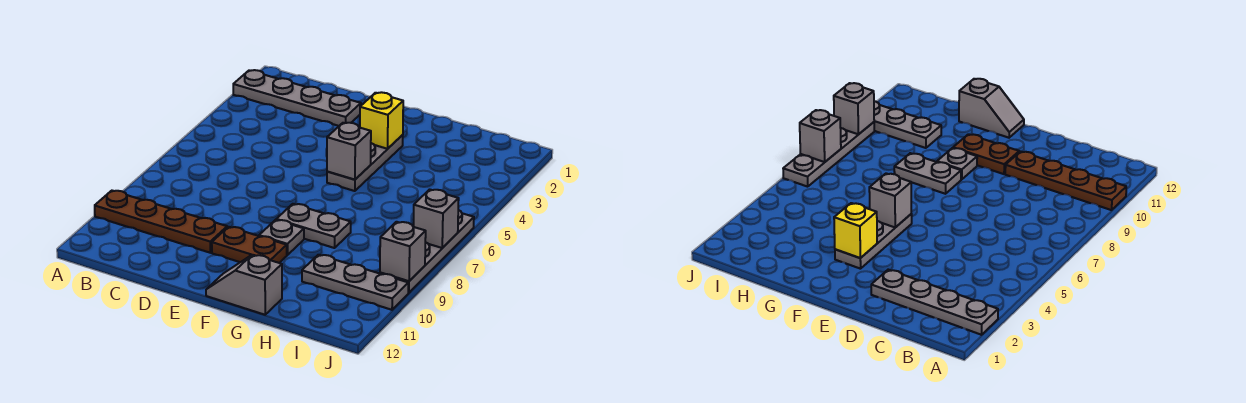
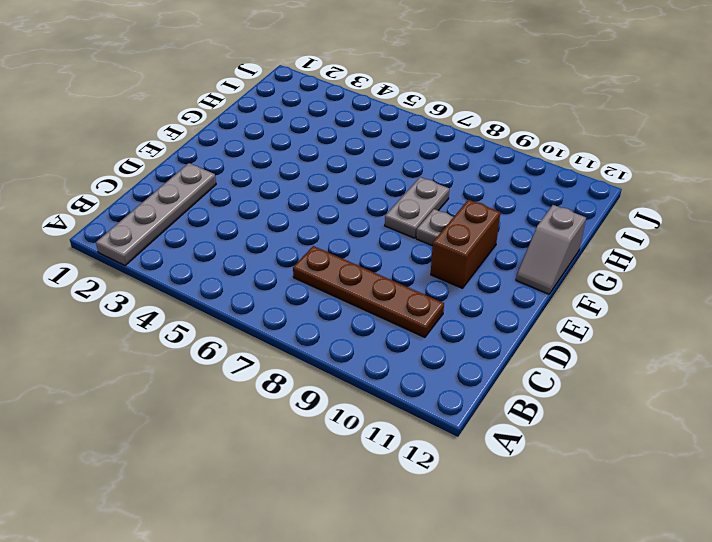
brown plate C7:C10 level 1 -> brown plate A10:D10 level 1
brown brick E10:F10 level 1 -> brown plate E10:F10 level 1
none -> grey plate F3:F5 level 1
none -> grey plate H10:J10 level 1
none -> grey plate J6:J9 level 1

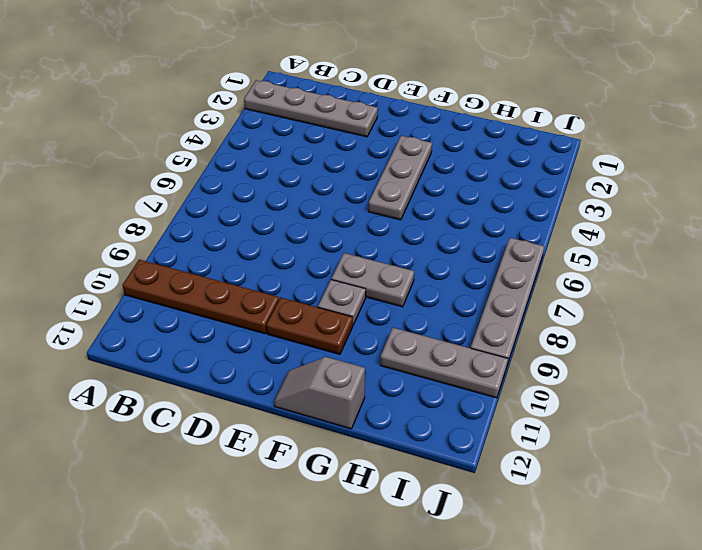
none -> yellow brick F3 level 2
none -> grey brick F5 level 2
none -> grey brick J7 level 2

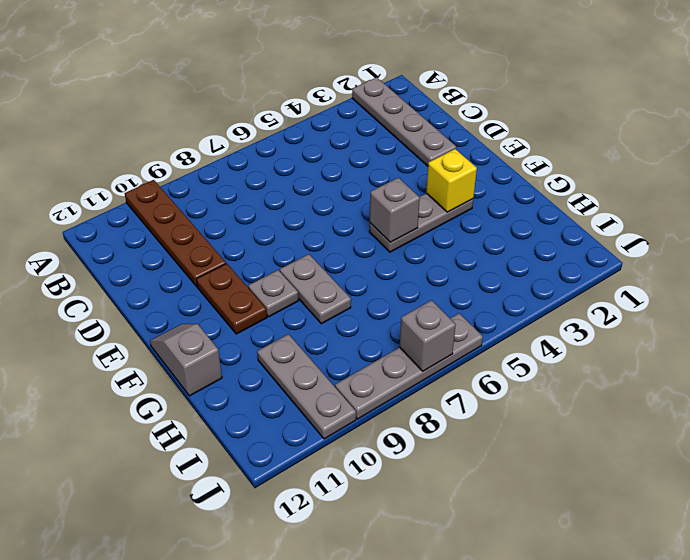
none -> grey brick J9 level 2

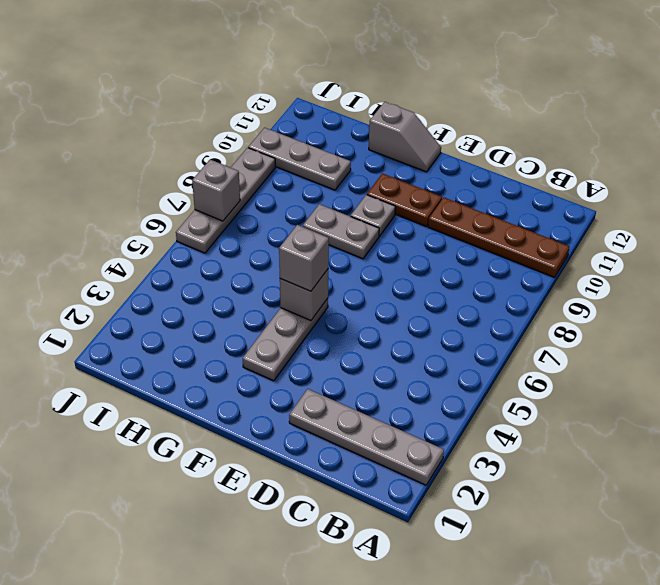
grey brick F5 level 3 -> grey brick J9 level 2
none -> yellow brick F3 level 2

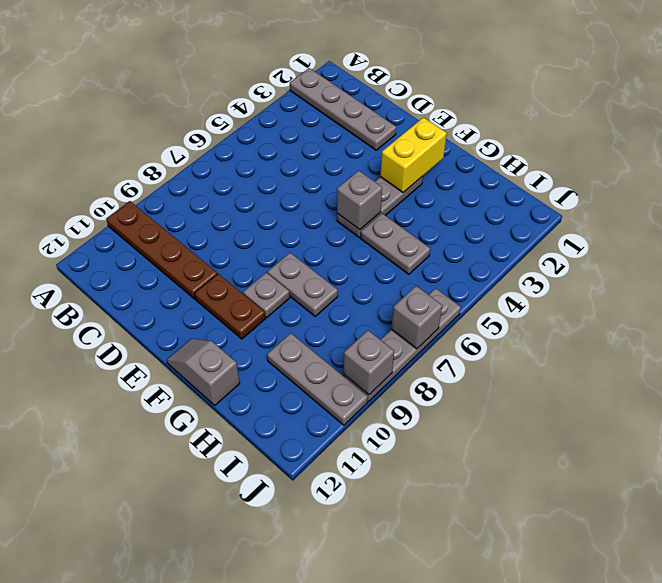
yellow brick F2:F3 level 2 -> yellow brick F3 level 2
grey plate G5:H5 level 1 -> none

